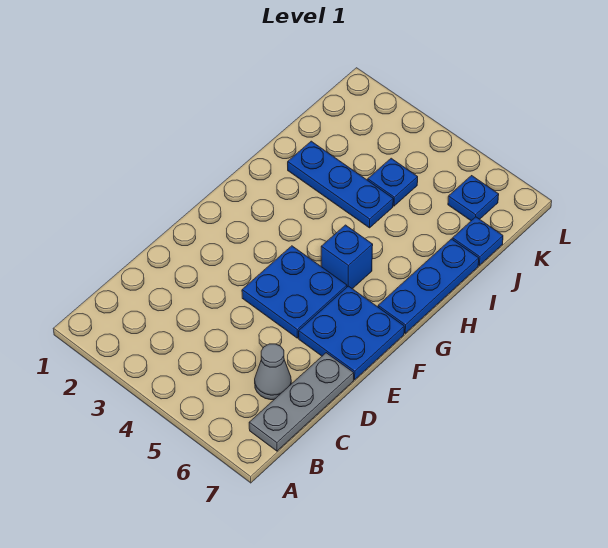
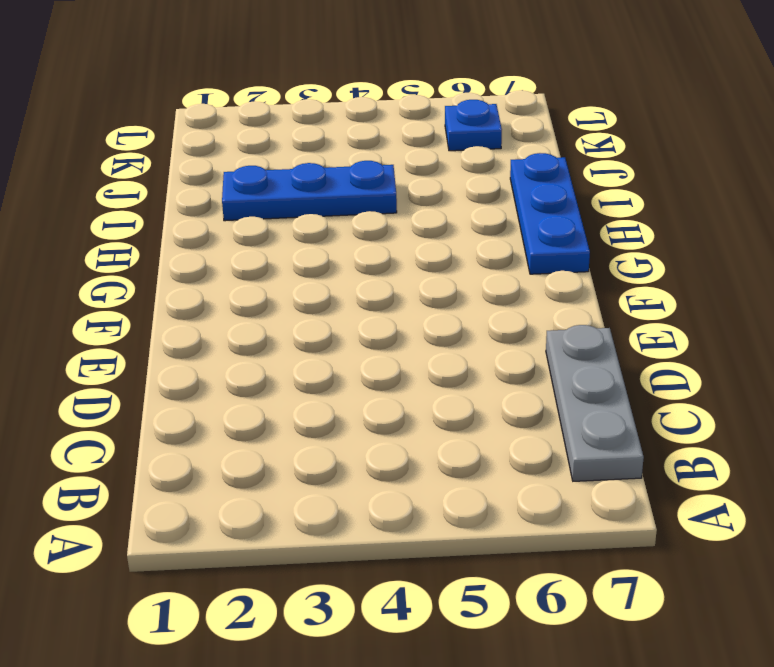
none -> grey cone C6 level 1
none -> blue plate E4:F5 level 1

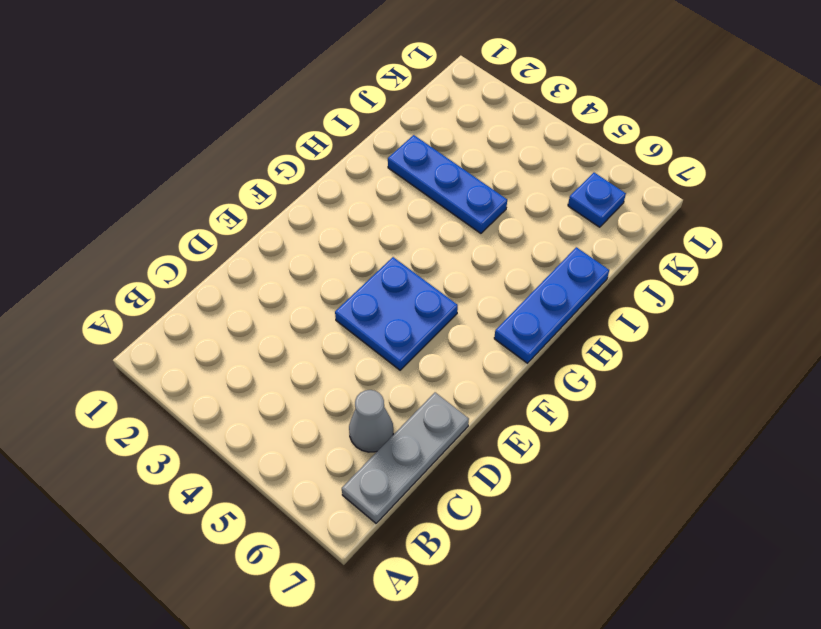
none -> blue plate E6:F7 level 1
none -> blue brick G5 level 1

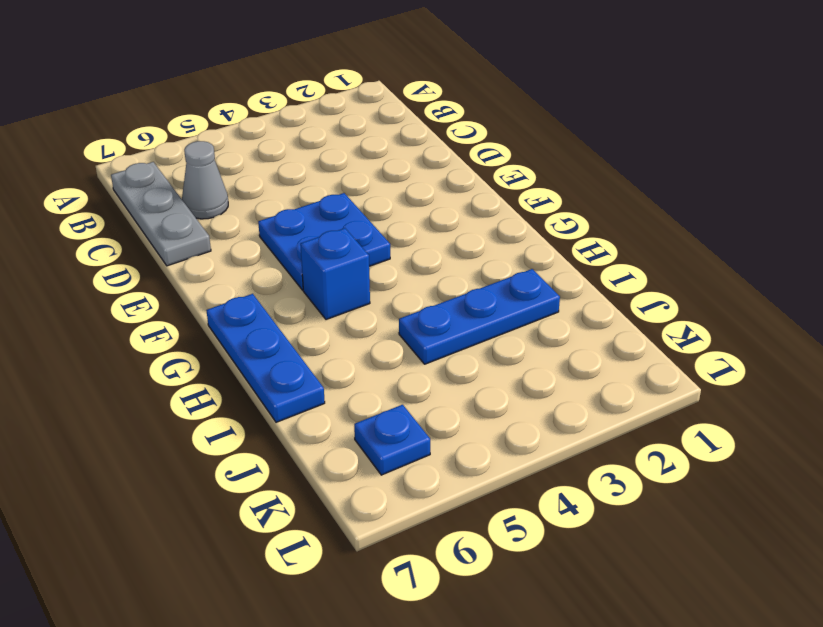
none -> blue plate E6:F7 level 1
none -> blue plate J4 level 1

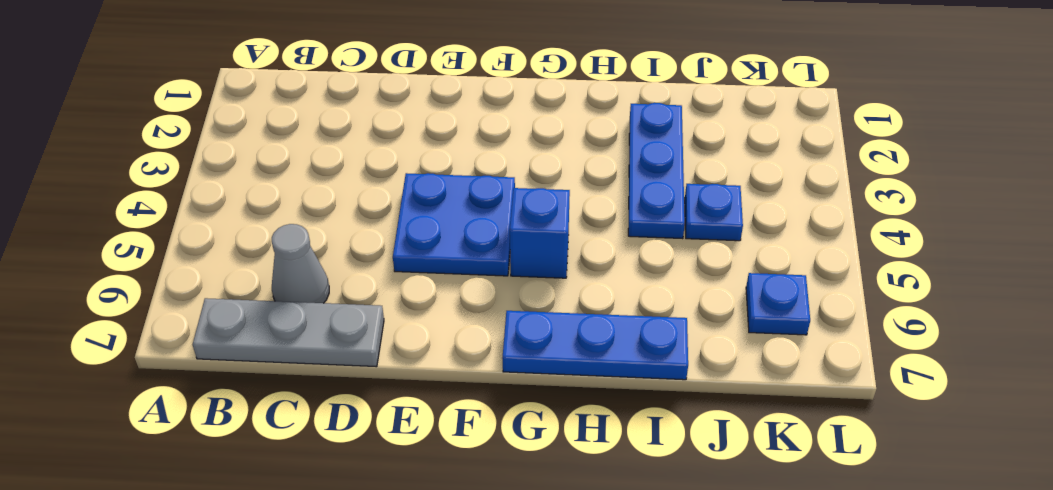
none -> blue plate E6:F7 level 1
none -> blue plate J7 level 1

